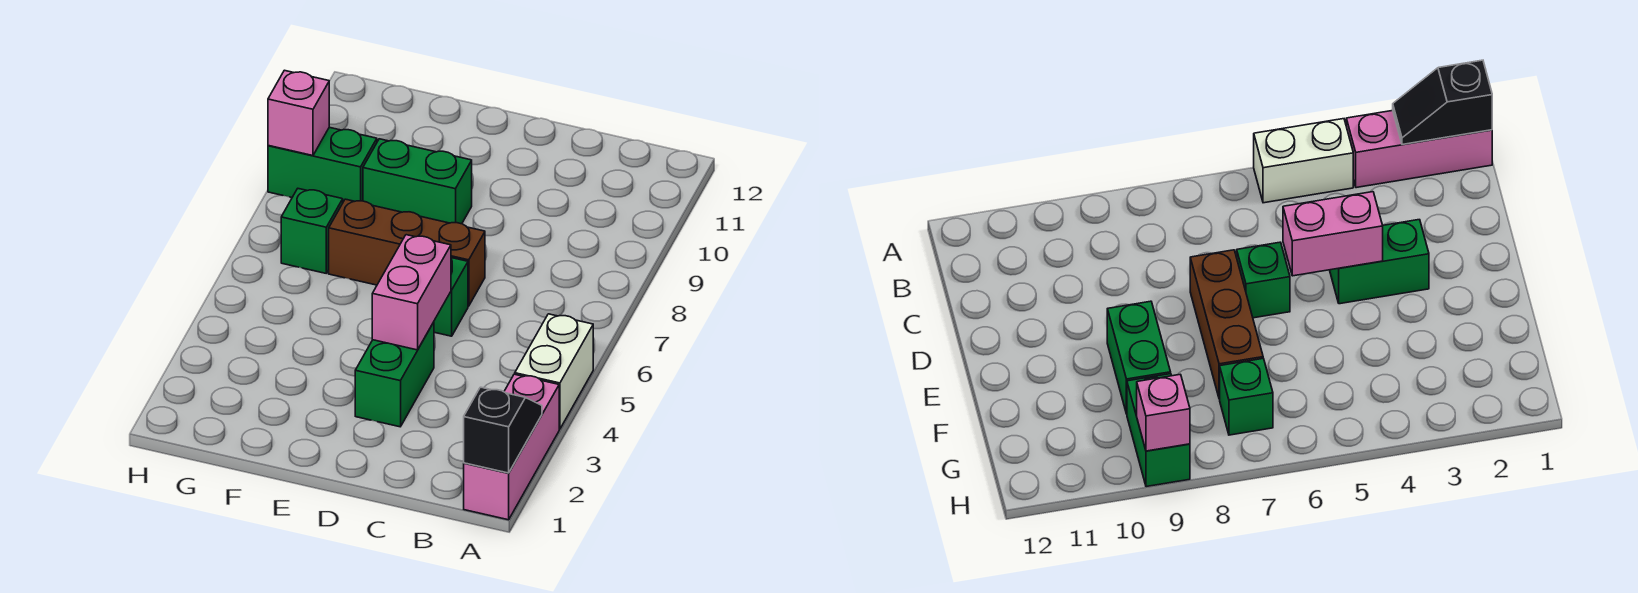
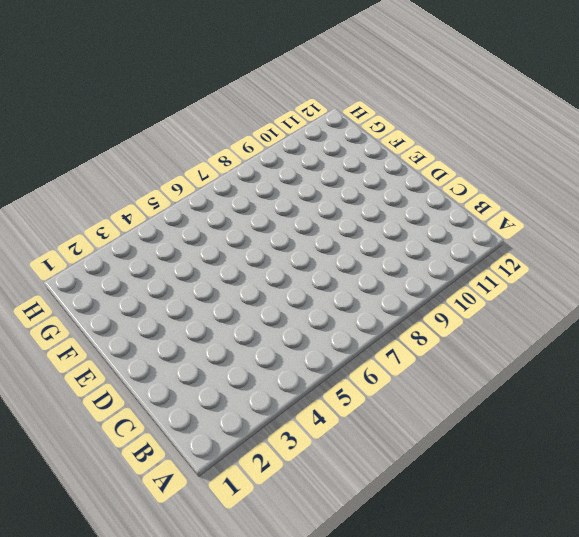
none -> pink brick A1:A3 level 1
none -> white brick A4:A5 level 1

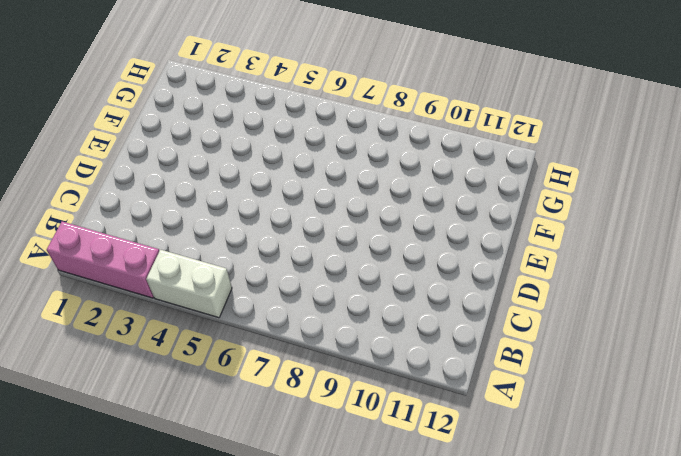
none -> green brick D3:D4 level 1
none -> green brick D6 level 1

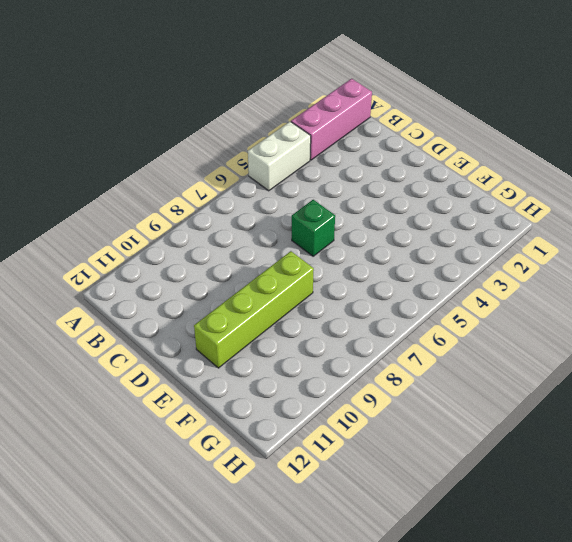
lime brick E8:E11 level 1 -> green brick E9:F9 level 1
none -> green brick D3:D4 level 1
none -> brown brick D7:F7 level 1

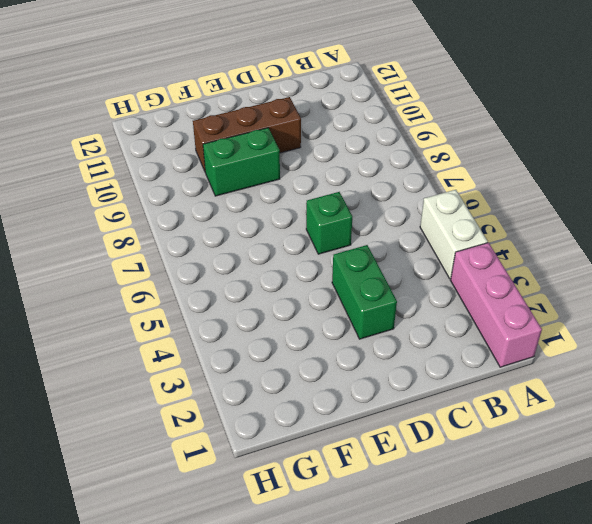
brown brick D10:F10 level 1 -> brown brick D7:F7 level 1
none -> green brick G7 level 1
none -> green brick G9:H9 level 1

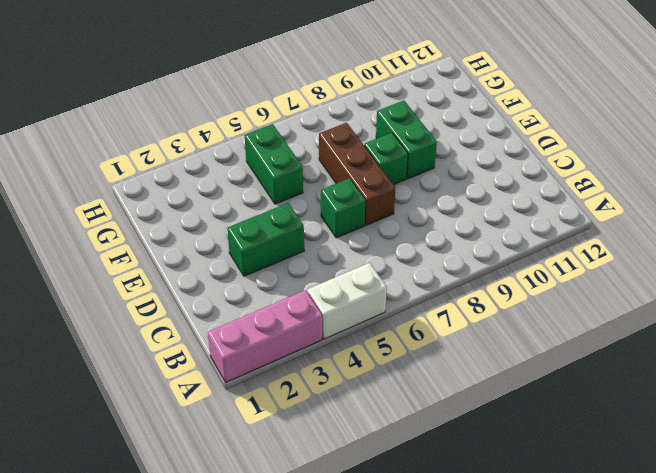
green brick E8 level 1 -> green brick G7 level 1
green brick F5:G5 level 1 -> green brick G9:H9 level 1
none -> black slope A1:A2 level 2 top 1
none -> pink brick D4:D5 level 2

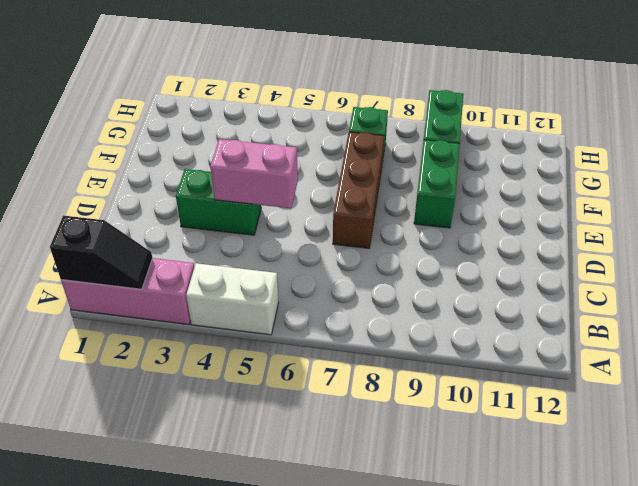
none -> green brick D6 level 1
none -> pink brick H9 level 2

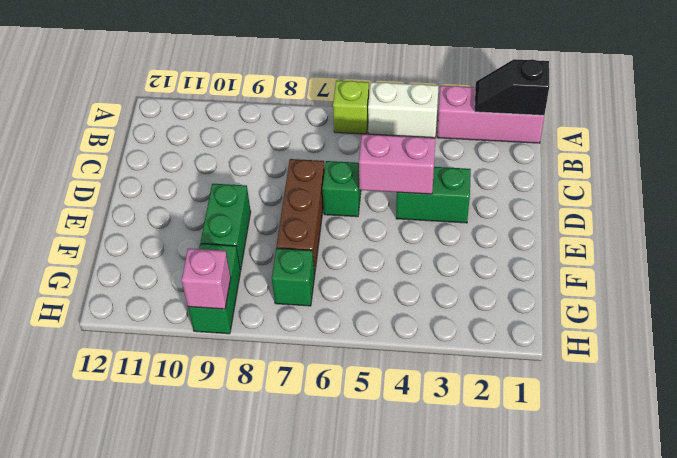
lime brick A6 level 1 -> none

